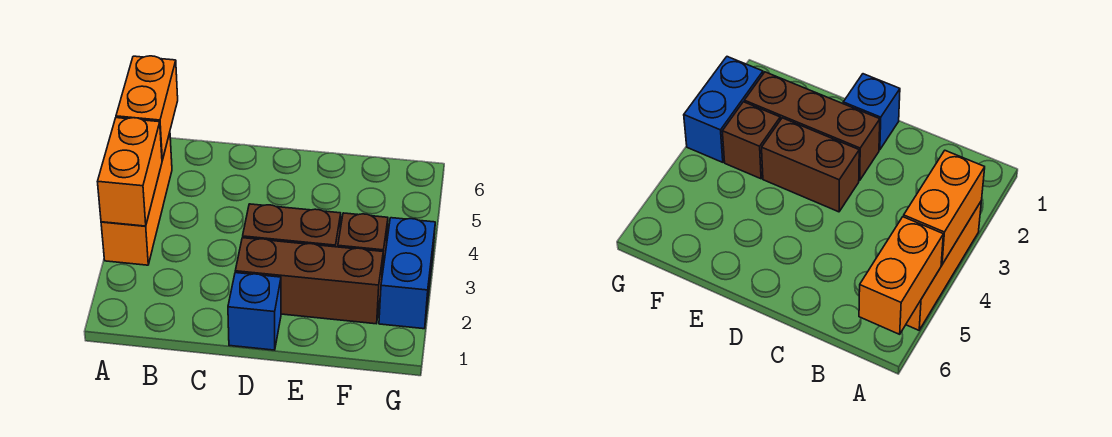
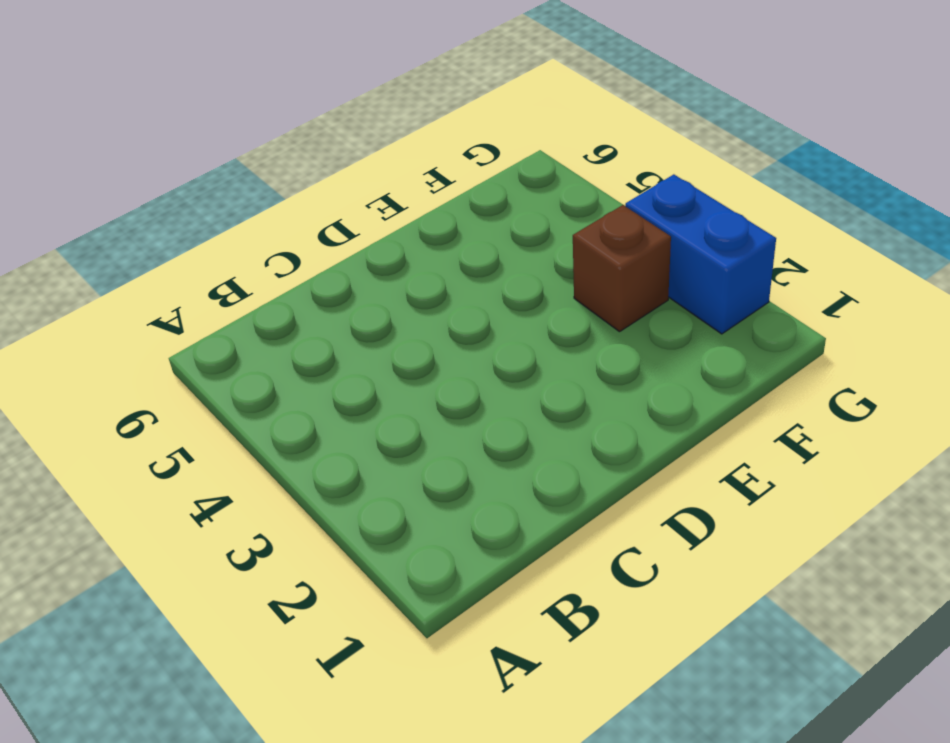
none -> orange brick A3:A5 level 1
none -> blue brick D1 level 1

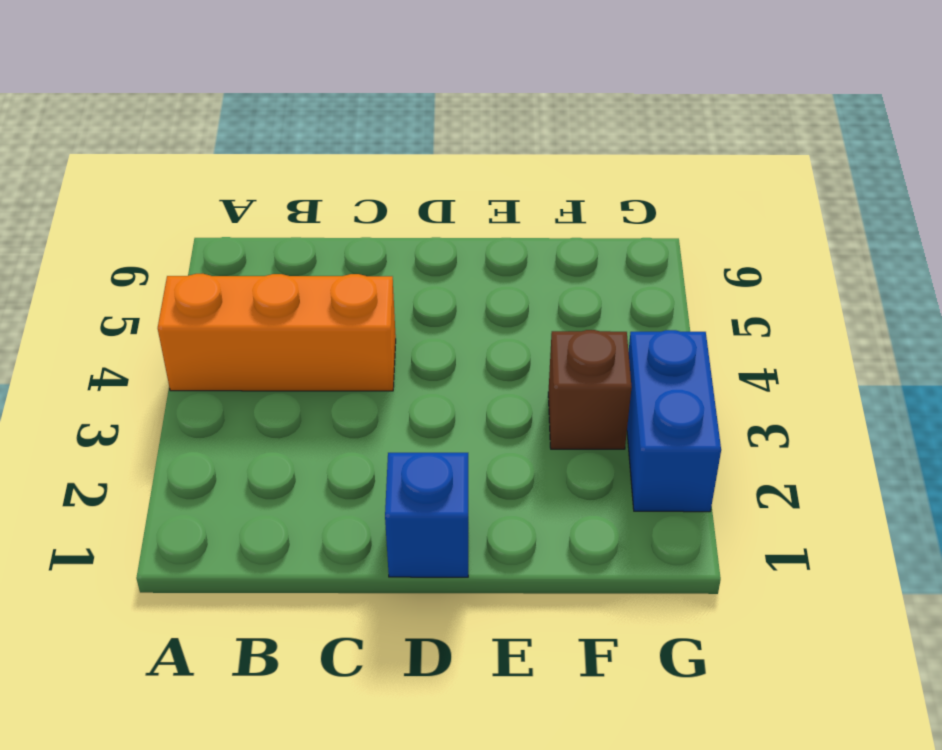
orange brick A4:C4 level 1 -> orange brick A3:A5 level 1
none -> brown brick D2:F2 level 1
none -> brown brick D3:E3 level 1

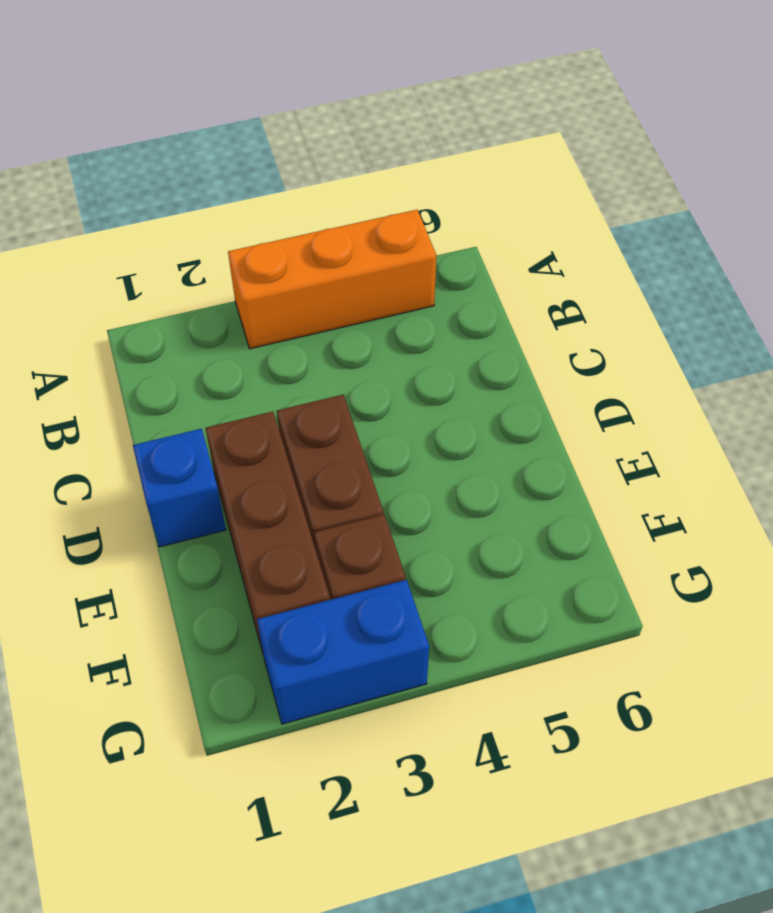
none -> orange brick A3:A4 level 2
none -> orange brick A5:A6 level 2

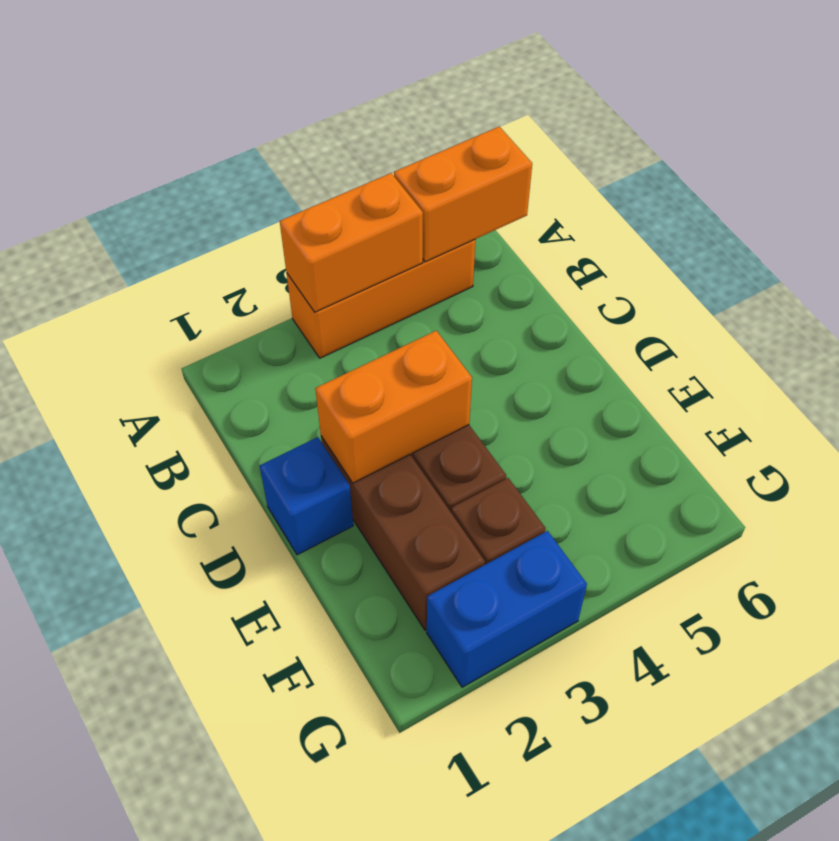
orange brick D2:D3 level 2 -> none

